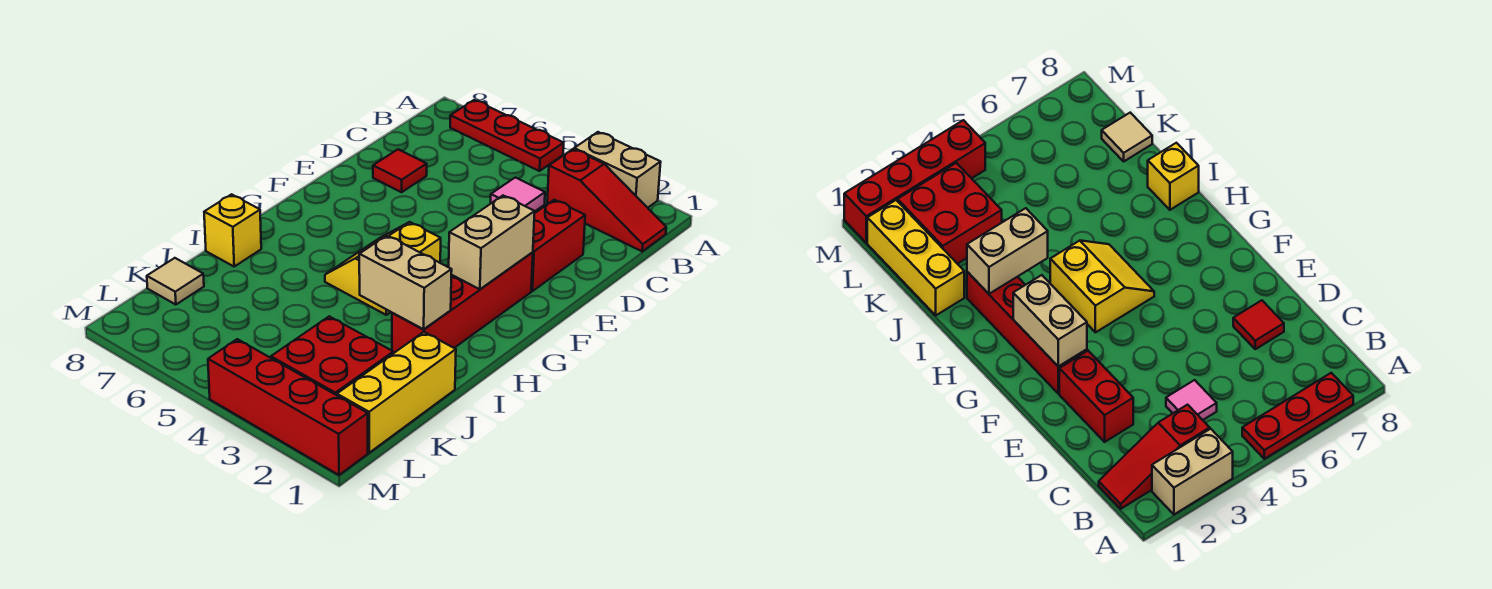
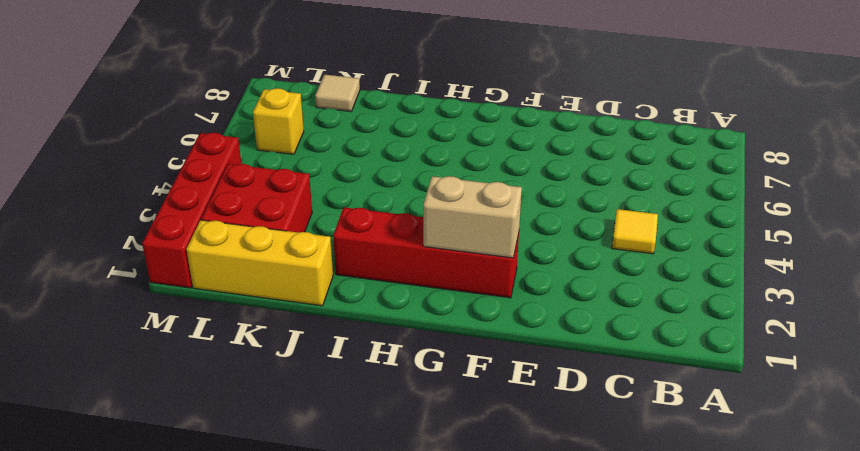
yellow tile C4 level 1 -> pink tile C4 level 1
yellow brick L6 level 1 -> yellow brick I8 level 1
none -> tan brick A2:A3 level 1
none -> red plate A5:A7 level 1
none -> red slope B1:B3 level 1 top 3

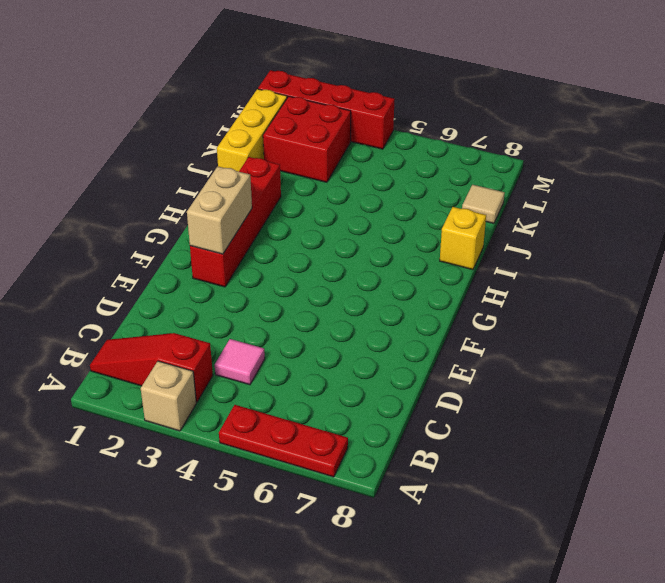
tan brick A3 level 1 -> tan brick A2:A3 level 1
none -> red brick D2:E2 level 1
none -> red tile D7 level 1
none -> yellow slope G4:H5 level 1 top 4

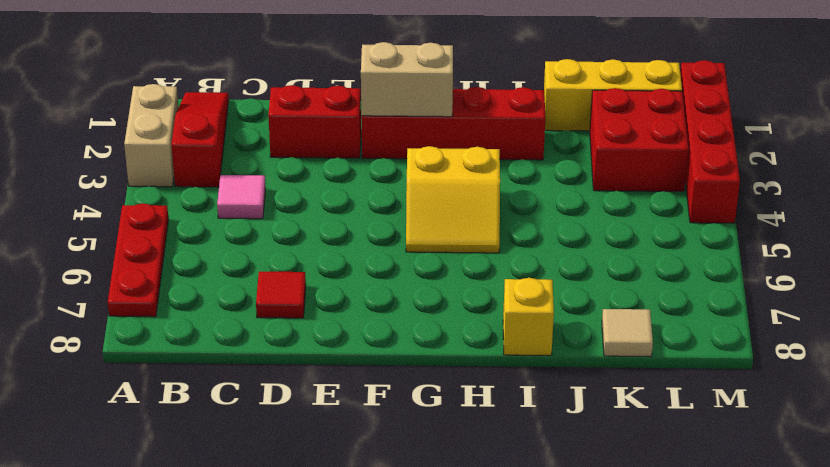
none -> tan brick I2:I3 level 2

